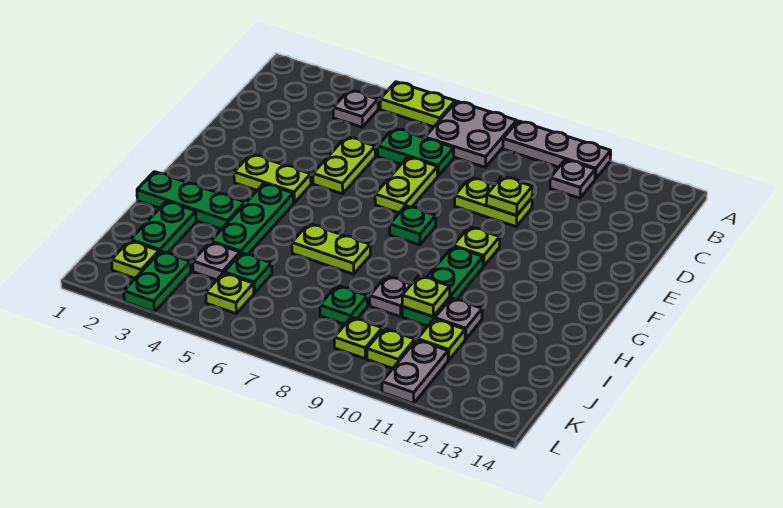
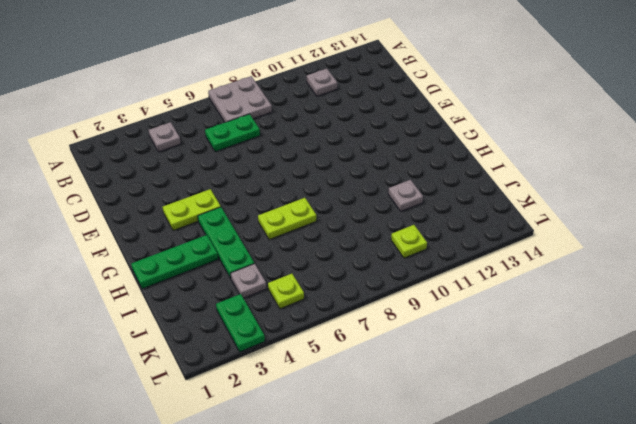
none -> lime plate A5:A6 level 1
none -> grey plate A9:A11 level 1
none -> lime plate D5:E5 level 1
none -> lime plate D7:E7 level 1

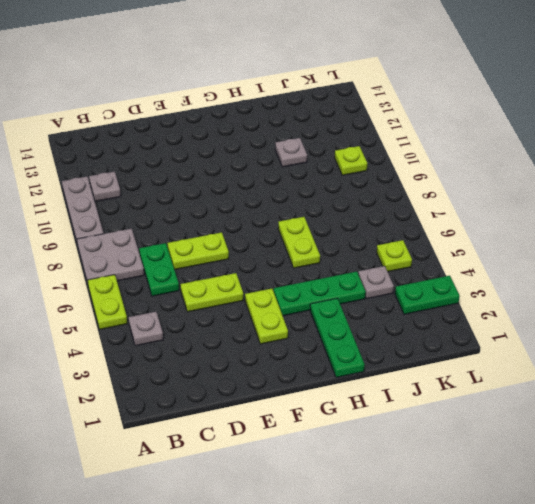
none -> lime plate D9:D10 level 1
none -> green plate F8 level 1
none -> lime plate F10 level 1
none -> green plate G10:I10 level 1

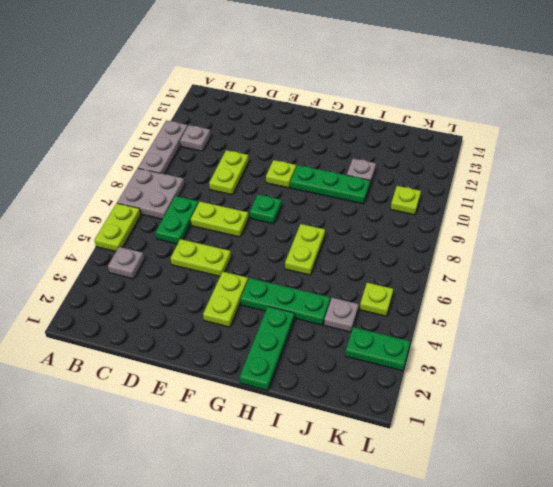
none -> green plate I2:J2 level 1
none -> grey plate I9 level 1
none -> green plate J5 level 1
none -> green plate J8 level 1

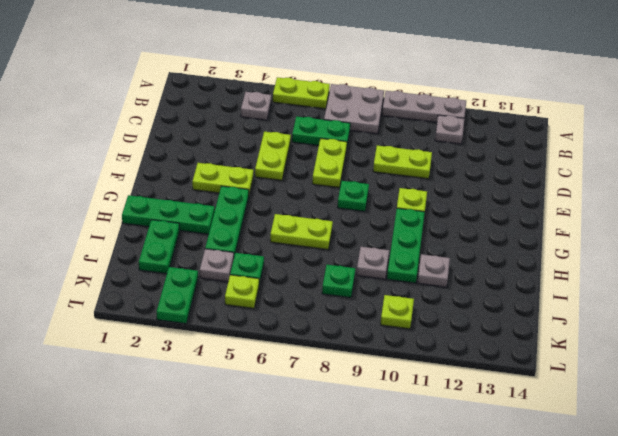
none -> lime plate J11 level 1
none -> lime plate K2 level 1
none -> lime plate K9 level 1
none -> grey plate K11:L11 level 1

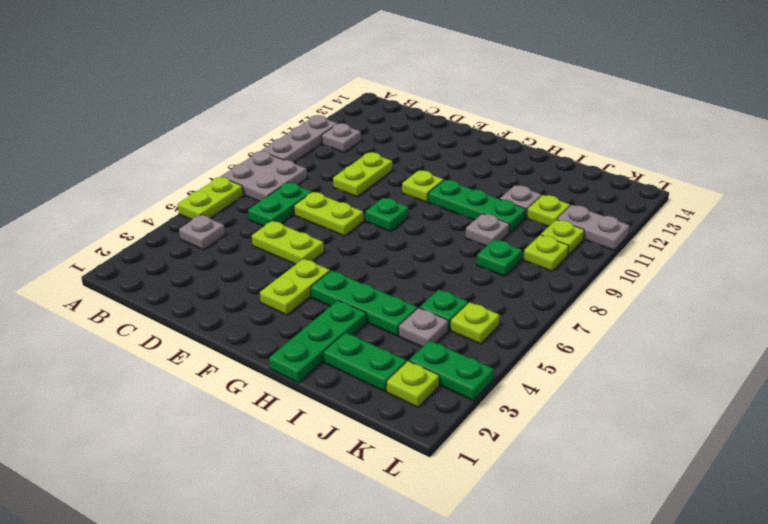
none -> lime plate H6:H7 level 1
none -> lime plate D10 level 2
none -> lime plate I10 level 2

